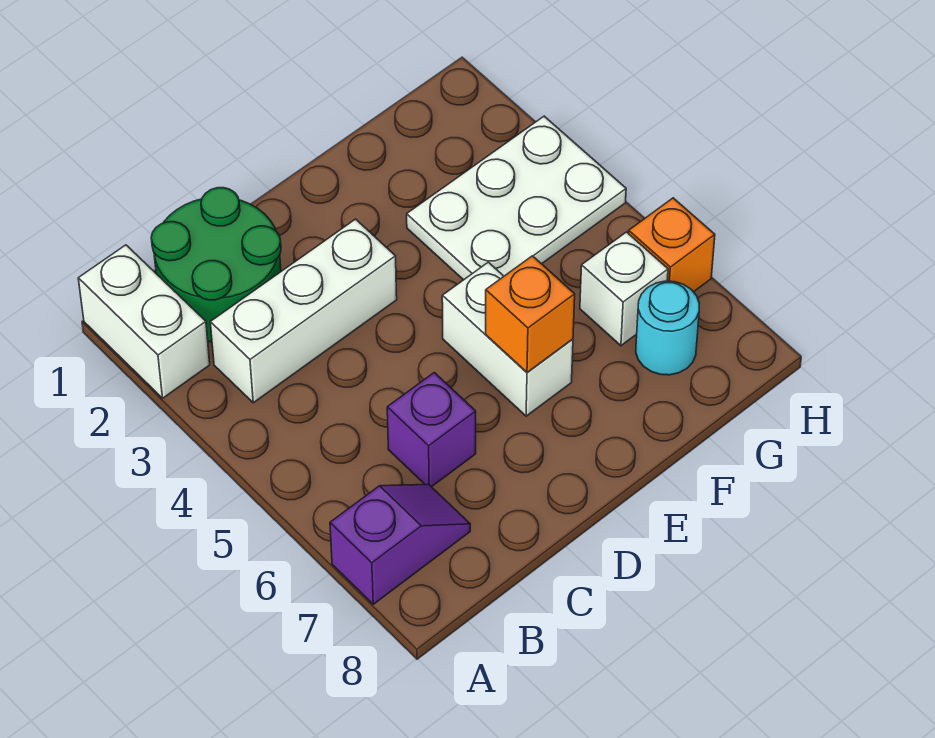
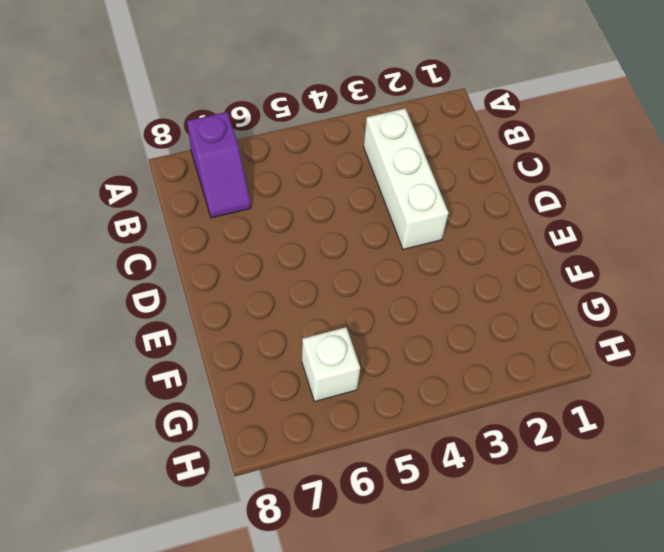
none -> white brick A1:A2 level 1
none -> green round brick B1:C2 level 1

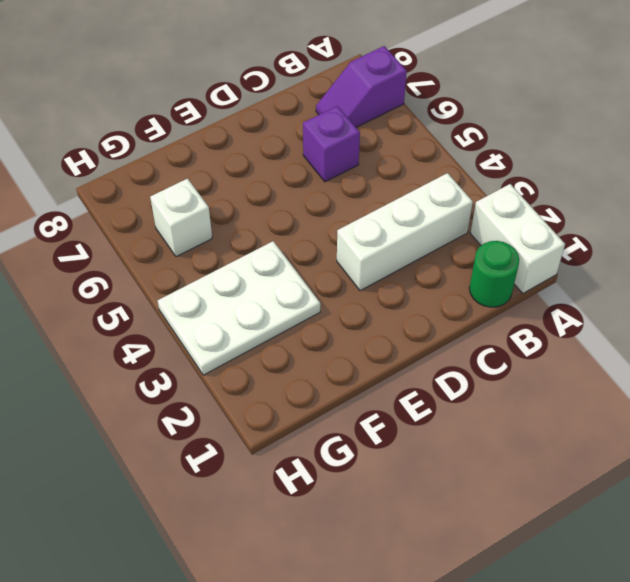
green round brick B1 level 1 -> green round brick B1:C2 level 1
none -> white brick E5:E6 level 1
none -> cyan round brick G7 level 1

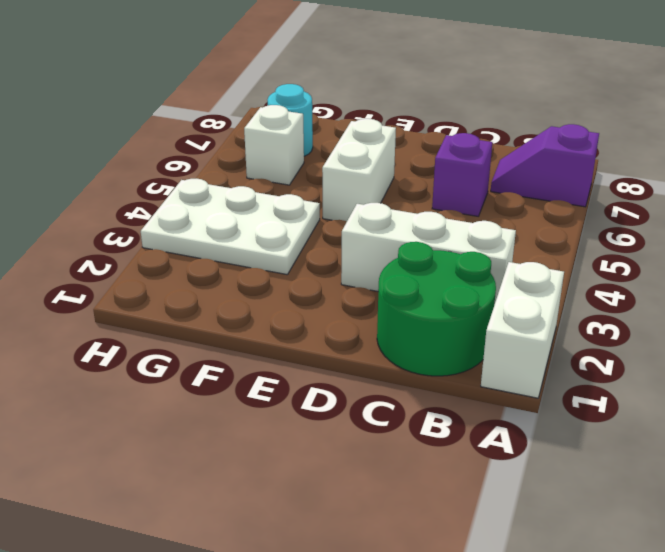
none -> orange brick H6 level 1
none -> orange brick E6 level 2

